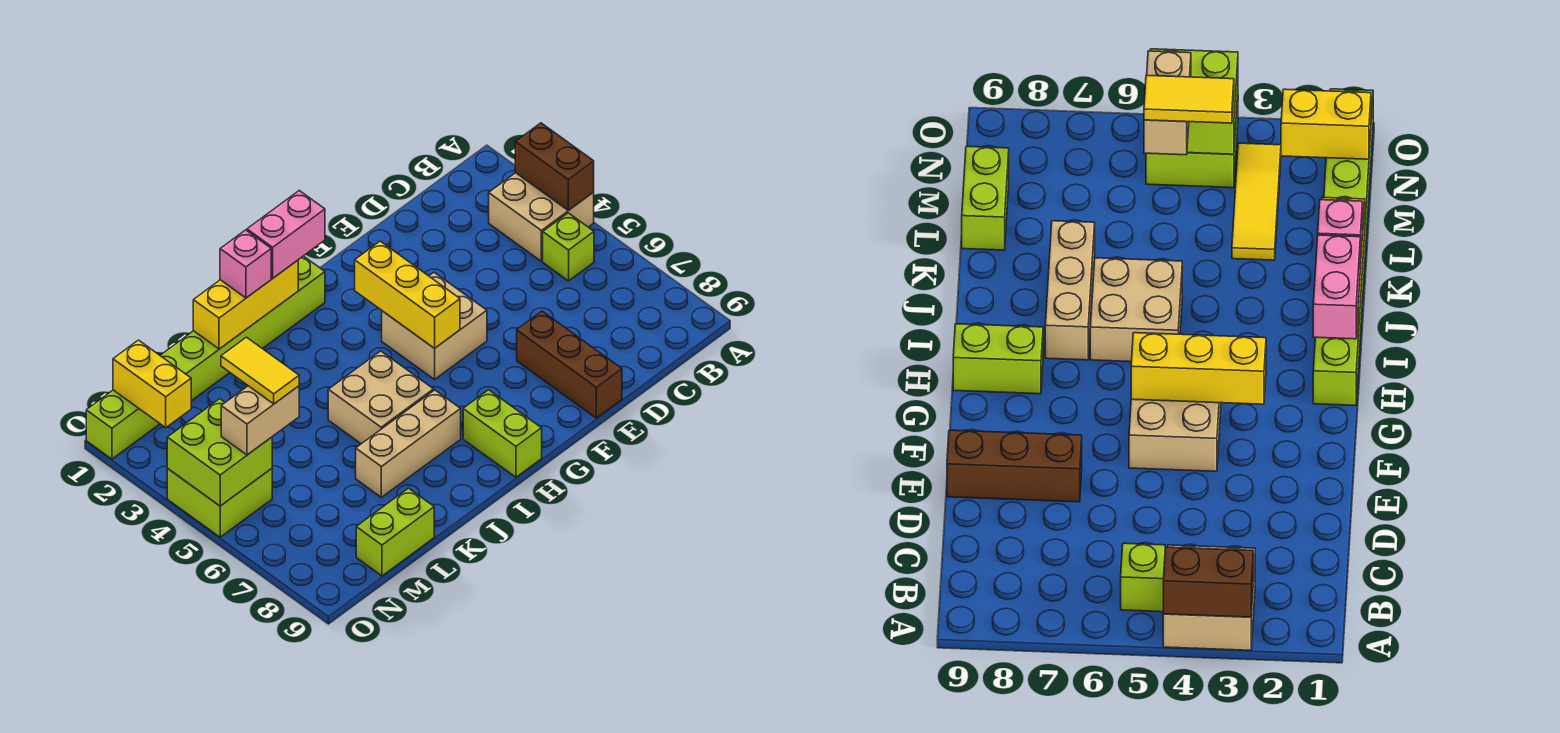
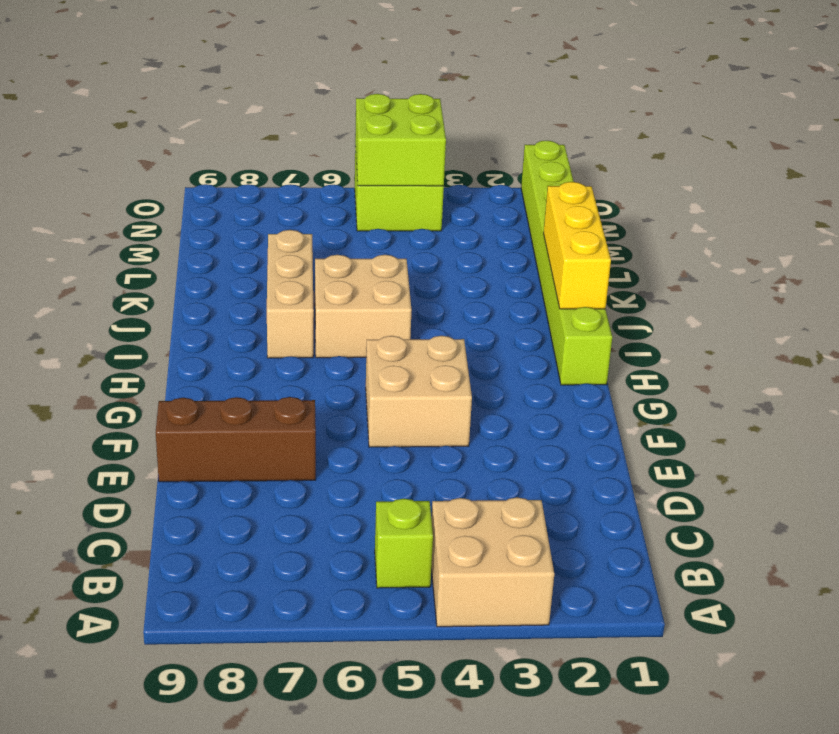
none -> lime brick H8:H9 level 1
none -> yellow tile L3:N3 level 1
none -> lime brick L9:M9 level 1

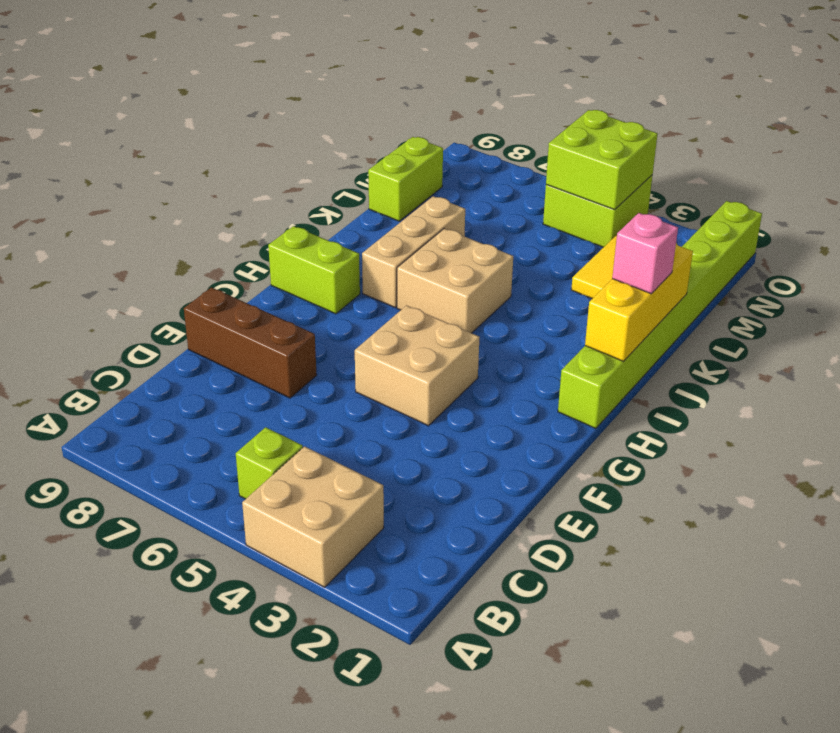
none -> brown brick A3:A4 level 2
none -> yellow brick G3:G5 level 2
none -> yellow brick N1:N2 level 2

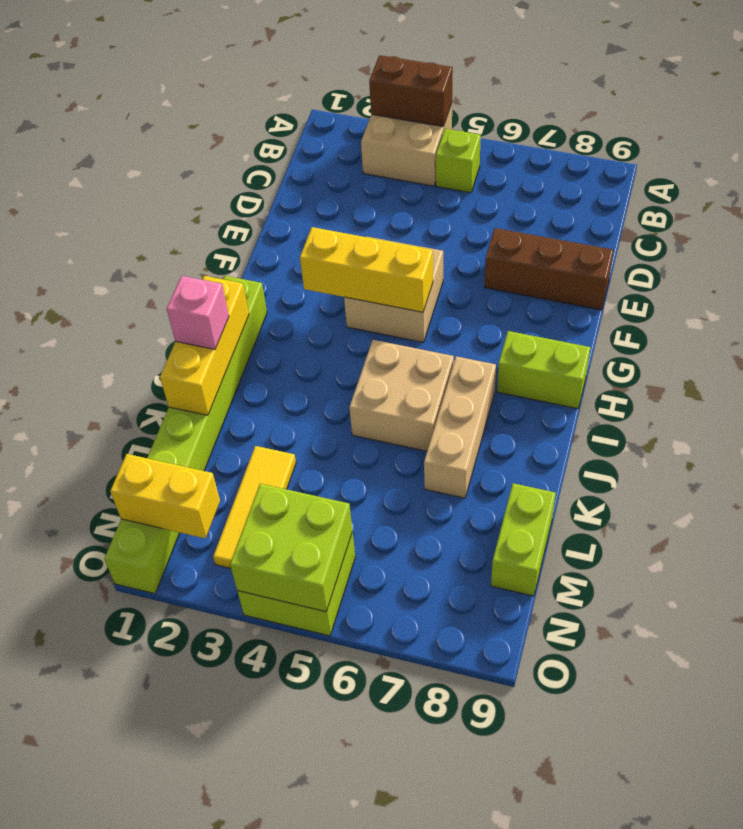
none -> pink brick H1:I1 level 3
none -> tan brick M5:N5 level 3
none -> yellow tile M4:M5 level 4

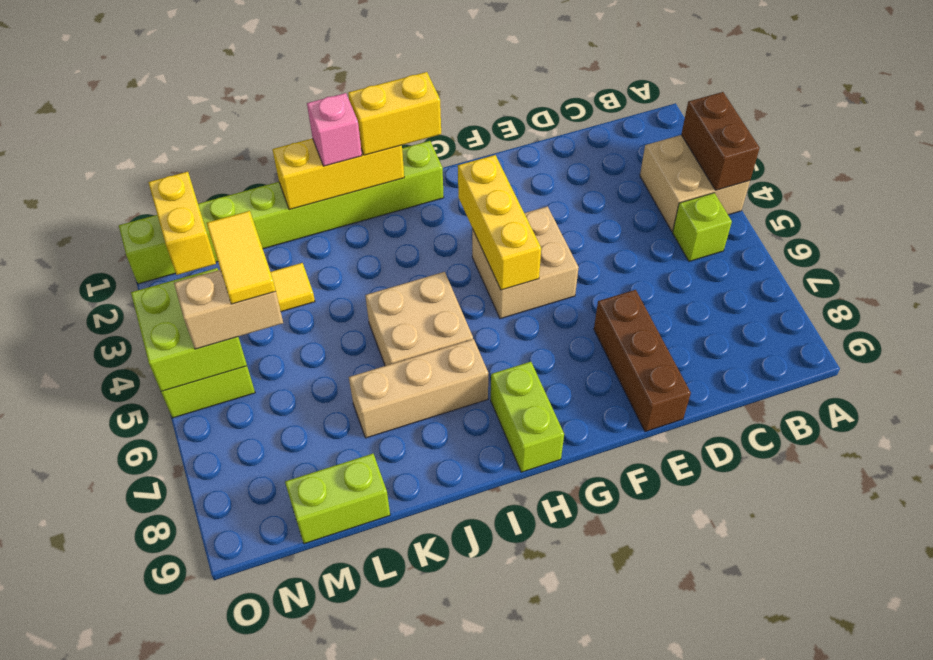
yellow brick H1:I1 level 3 -> pink brick H1:I1 level 3

